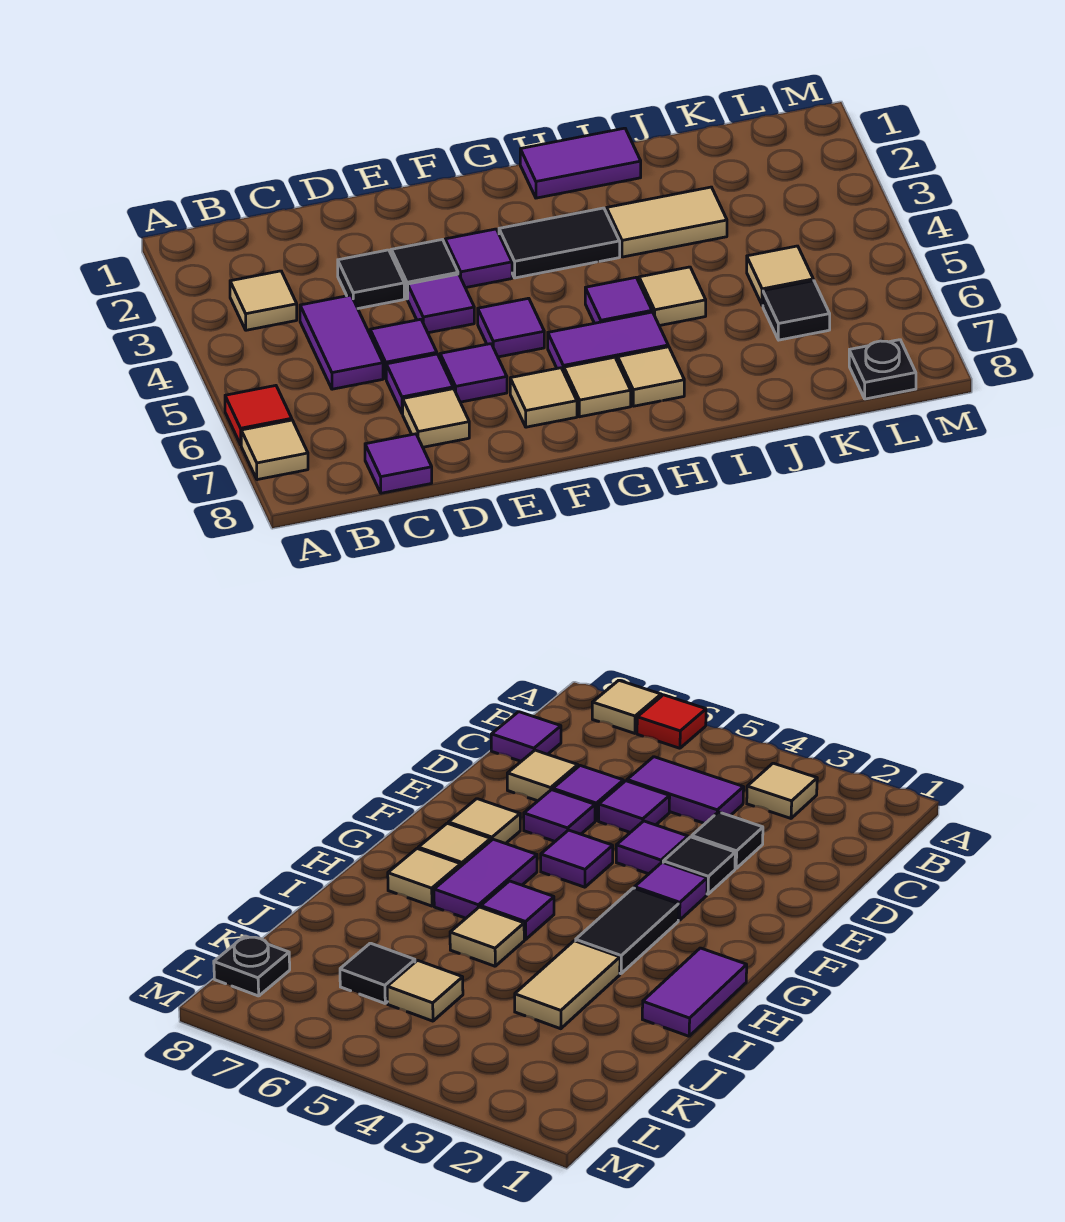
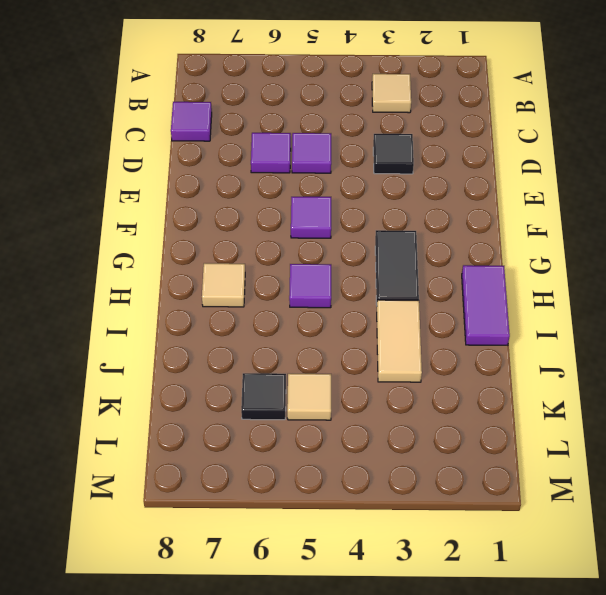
none -> red tile A6 level 1
none -> tan tile A7 level 1
none -> purple tile C4:C5 level 1

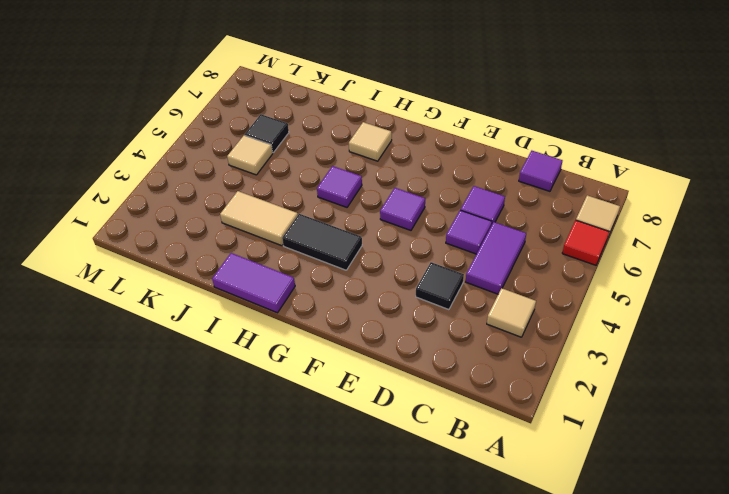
none -> tan tile D7 level 1
none -> black tile E3 level 1
none -> purple tile E4 level 1

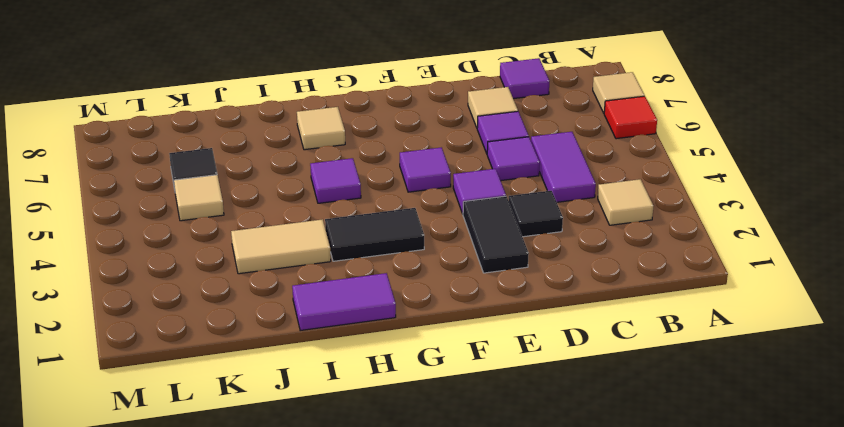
black tile E2:E3 level 1 -> black tile E3 level 1
none -> purple tile E6 level 1
none -> purple tile F3 level 1
none -> tan tile F7 level 1

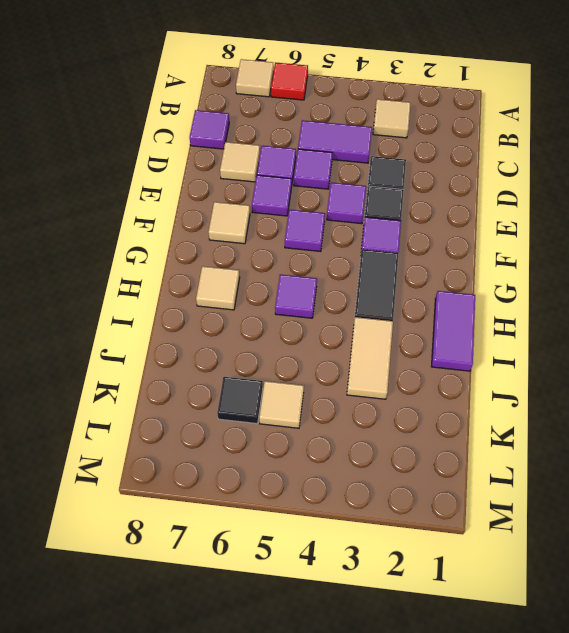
none -> purple tile G6:H6 level 1
none -> tan tile G7 level 1
none -> tan tile I5 level 1

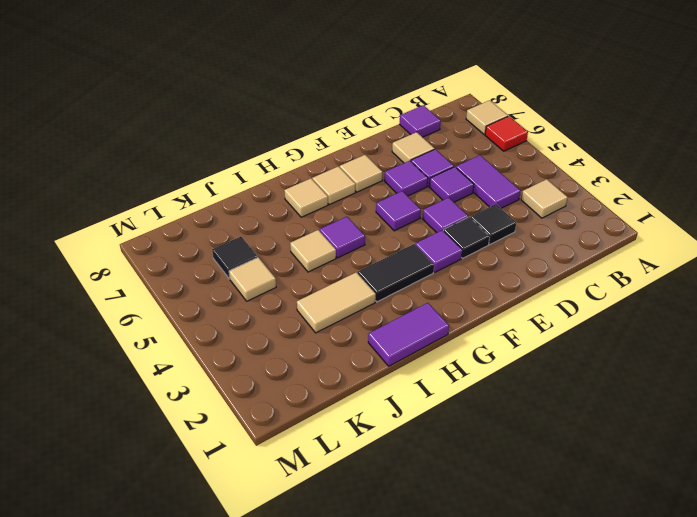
none -> purple tile G6:H6 level 1
none -> black plate L8 level 1

